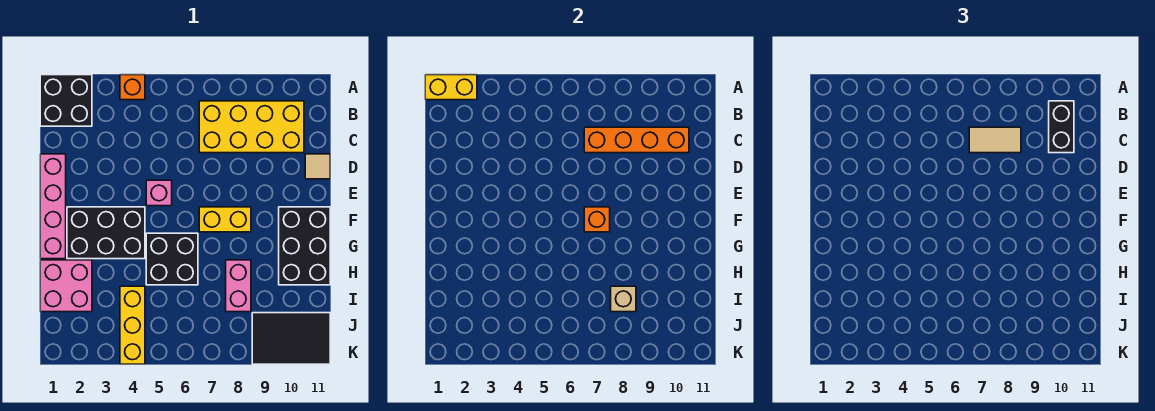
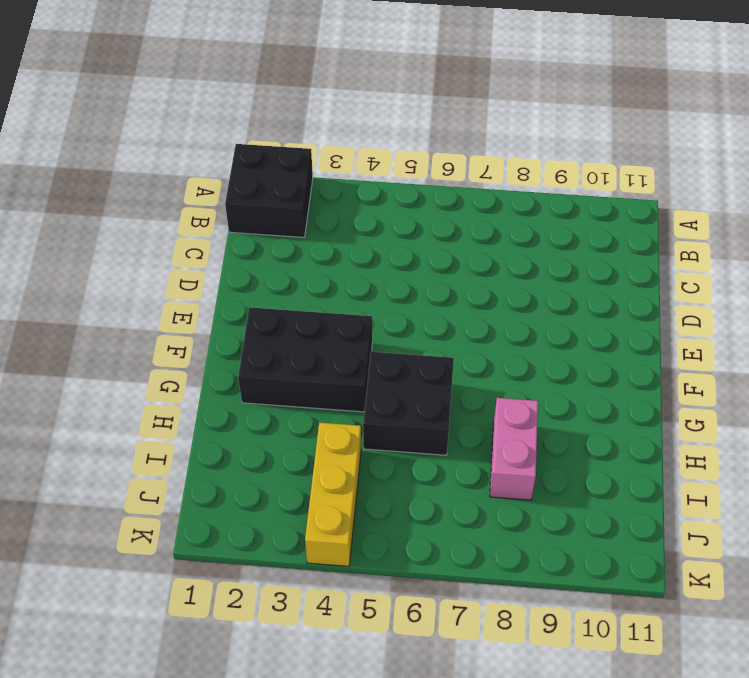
none -> orange brick A4 level 1
none -> yellow brick B7:C10 level 1
none -> pink brick D1:G1 level 1

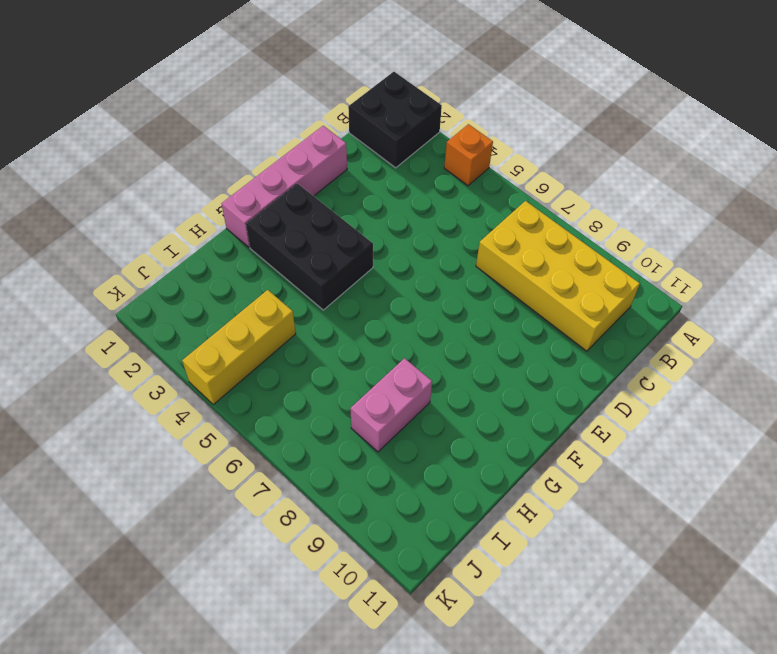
none -> tan tile D11 level 1
none -> pink brick E5 level 1
none -> yellow brick F7:F8 level 1

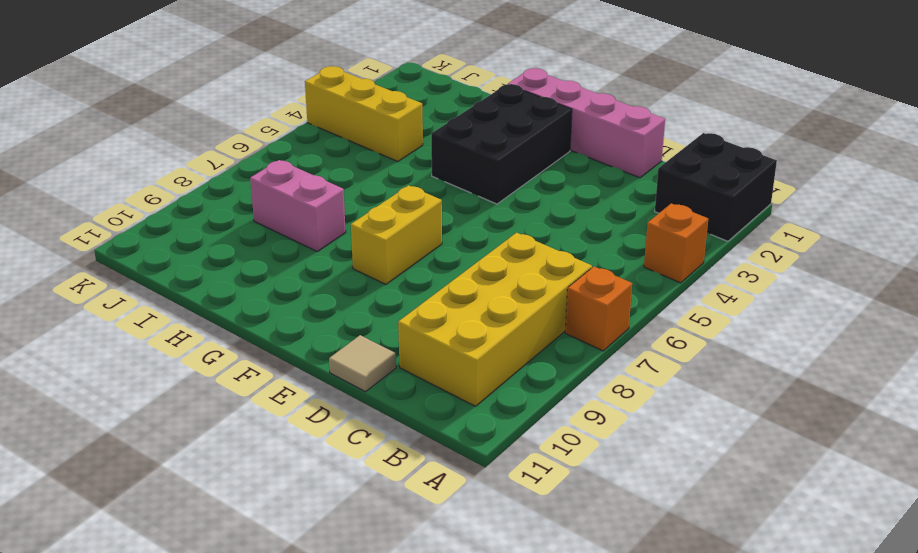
orange brick A7 level 1 -> orange brick F7 level 2
none -> pink brick E5 level 1
none -> black brick F10:H11 level 1
none -> black brick G5:H6 level 1

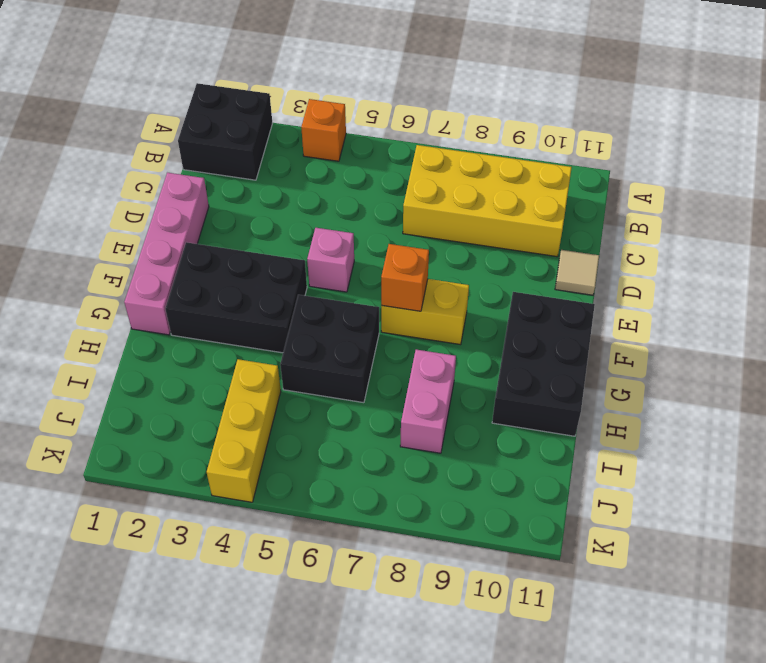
none -> pink brick H1:I2 level 1
none -> black tile J9:K11 level 1
none -> yellow brick A1:A2 level 2

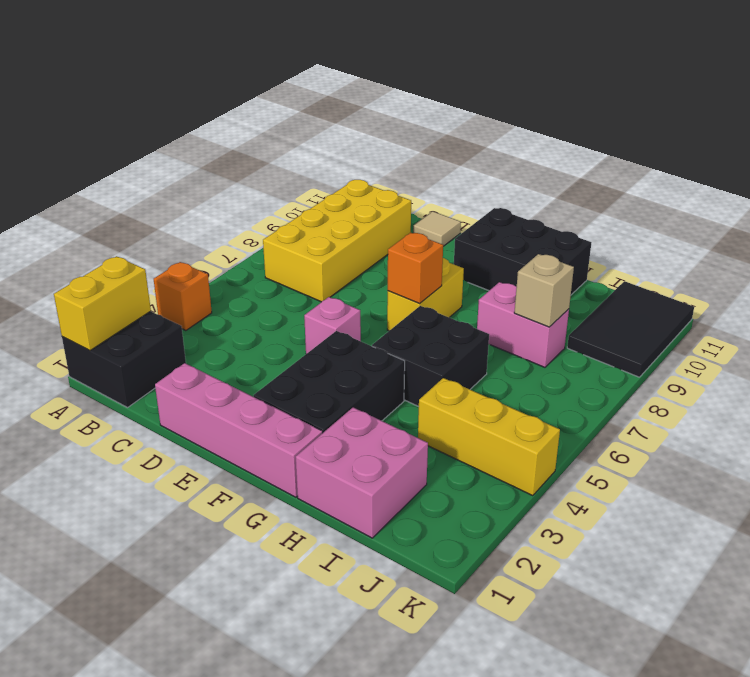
none -> orange brick C7:C10 level 2
none -> black brick B10:C10 level 3
none -> tan tile C7:C8 level 3

